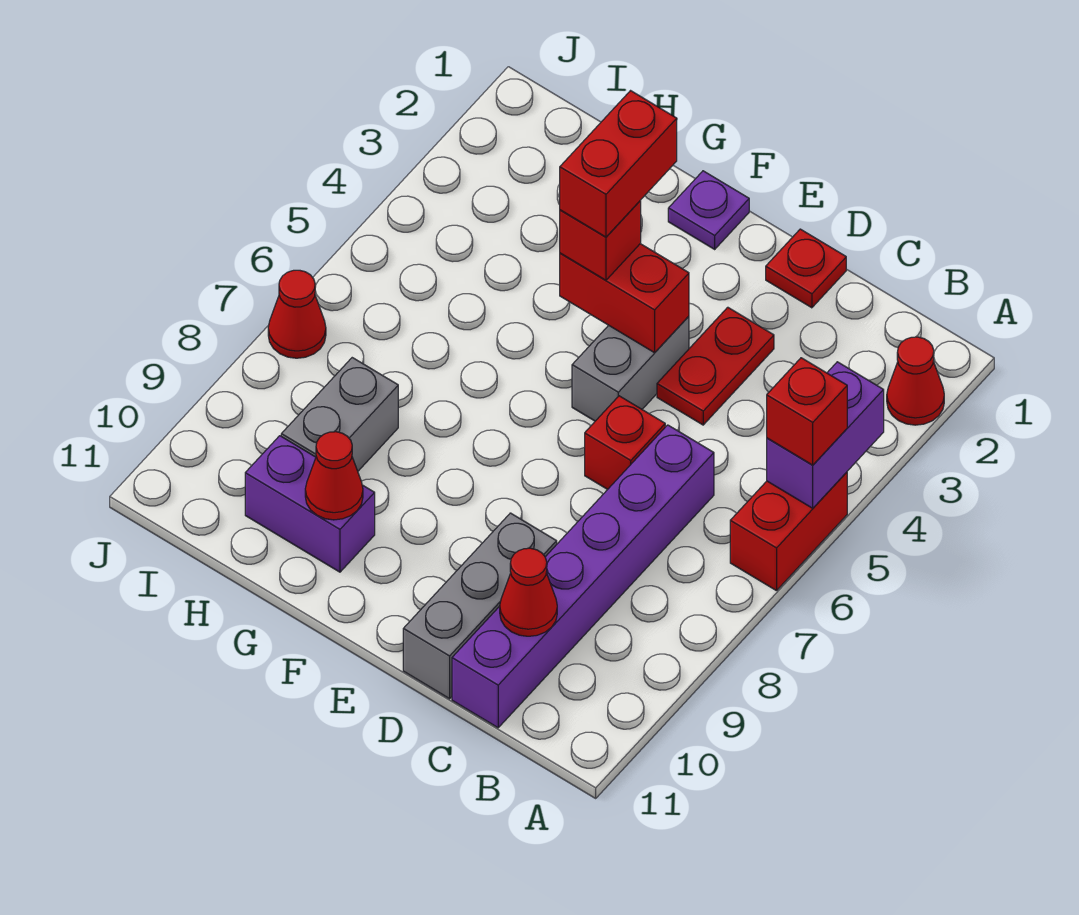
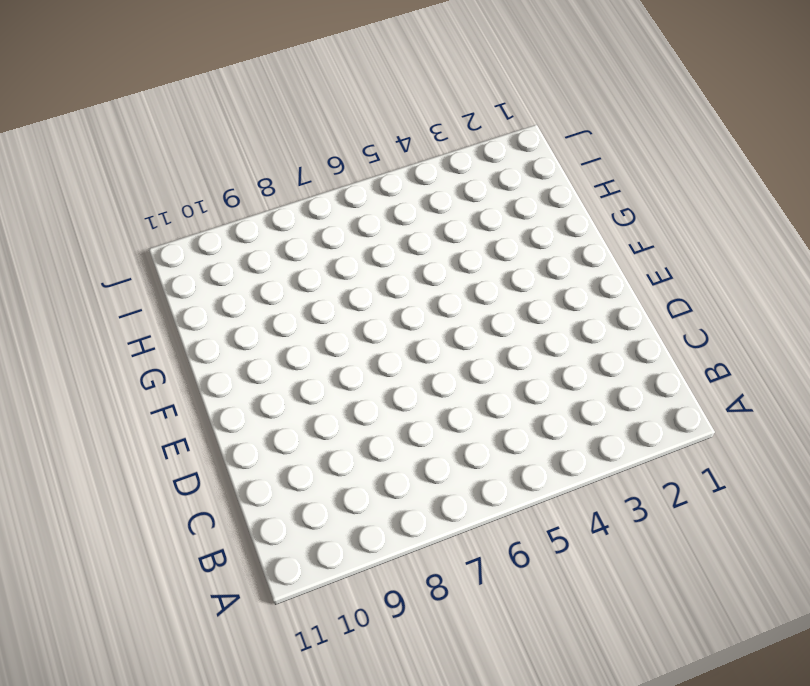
none -> red cone A2 level 1
none -> red brick A5:A6 level 1
none -> purple brick C6:C11 level 1

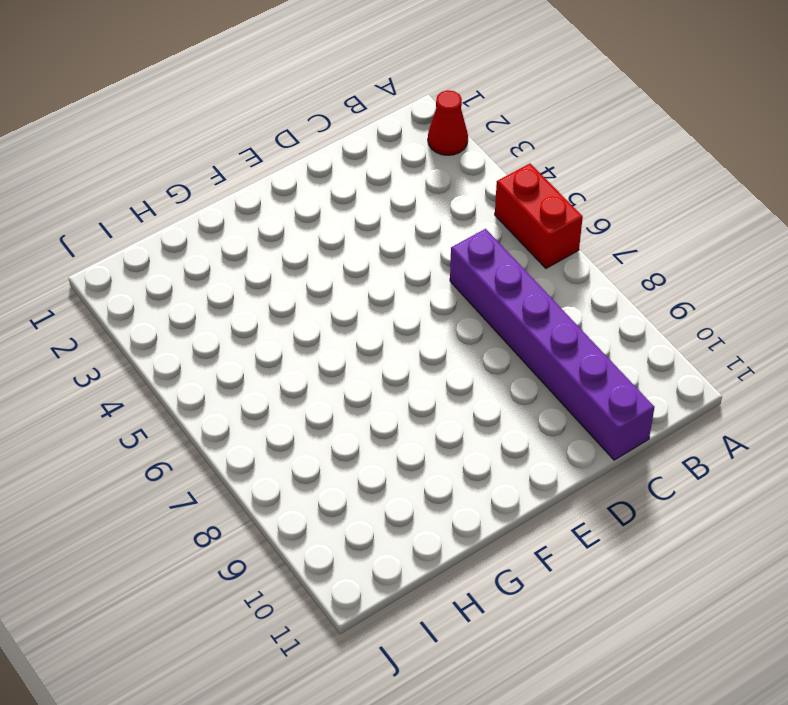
none -> red plate D1 level 1
none -> red plate D3:D4 level 1
none -> red brick D6 level 1

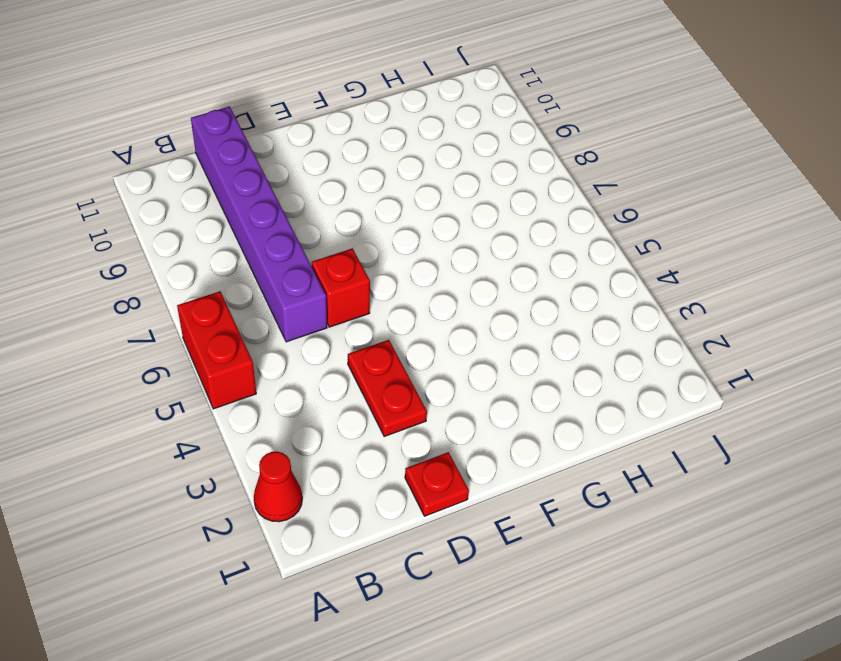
none -> grey brick D9:D11 level 1
none -> grey brick E4:E5 level 1
none -> purple plate F1 level 1

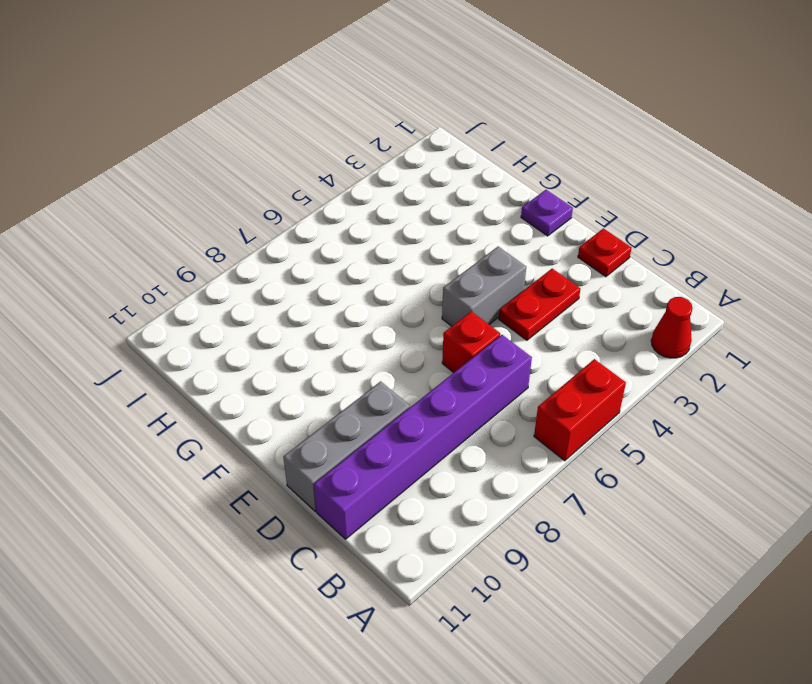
none -> purple brick G10:H10 level 1
none -> grey brick H8:H9 level 1
none -> red cone J7 level 1

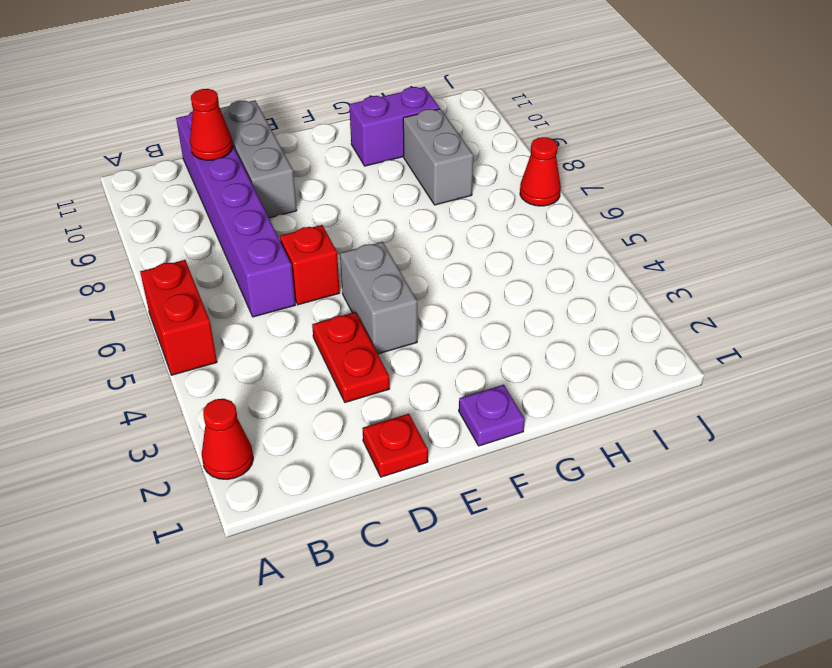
none -> purple brick A4:A5 level 2
none -> red brick E4:F4 level 2
none -> red cone G10 level 2

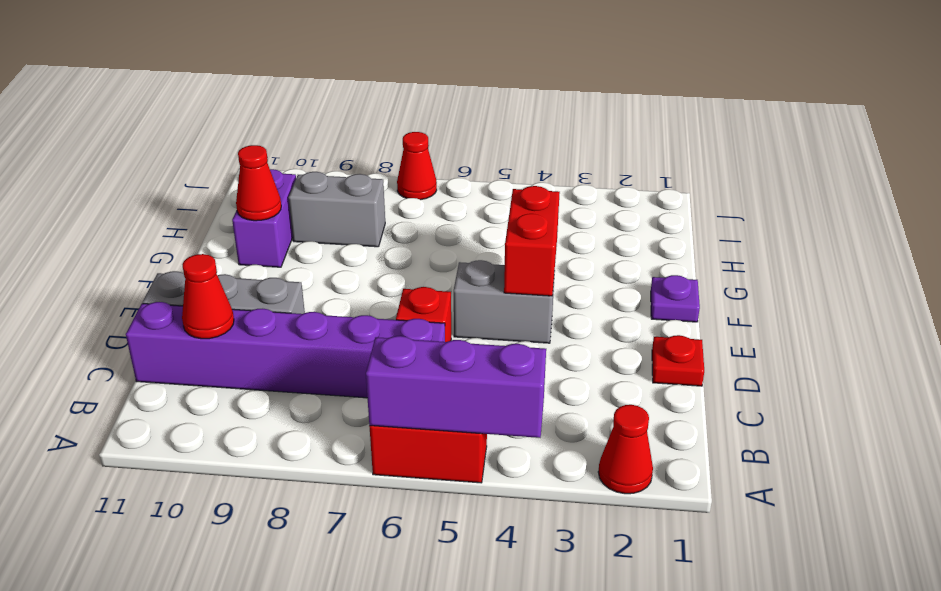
purple brick A4:A6 level 2 -> purple brick A4:A5 level 2
none -> red plate D3:D4 level 1
none -> red brick A5 level 3
none -> red brick F4 level 3

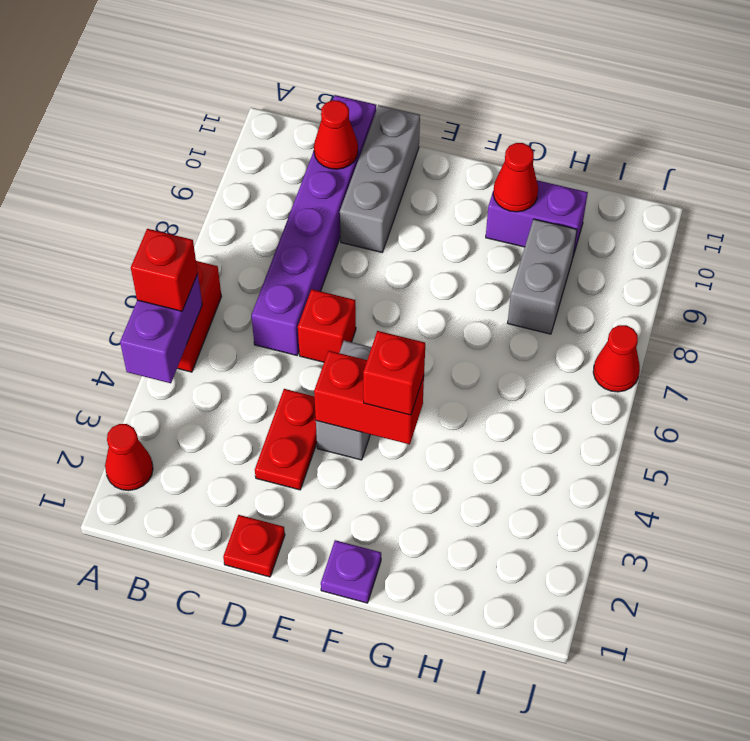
none -> red brick F3:F4 level 4

